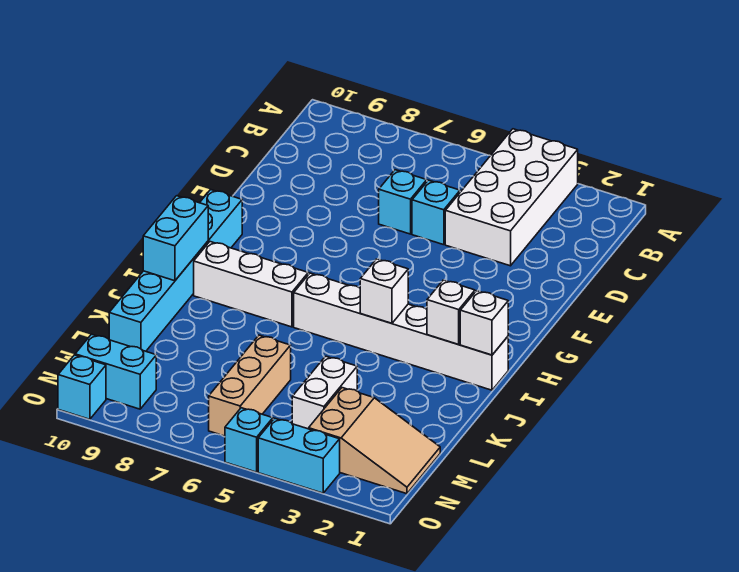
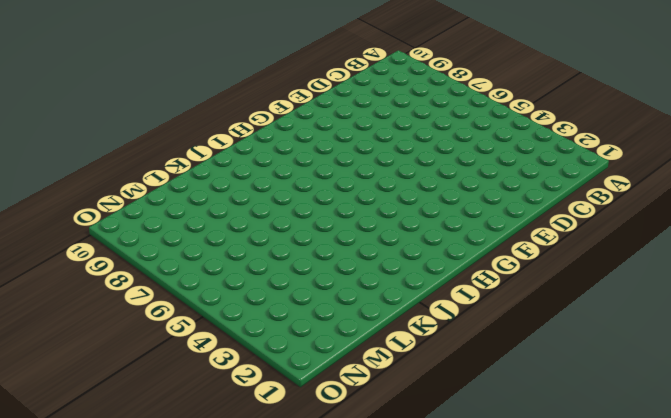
none -> white brick A3:D4 level 1
none -> cyan brick D5 level 1
none -> cyan brick D6 level 1

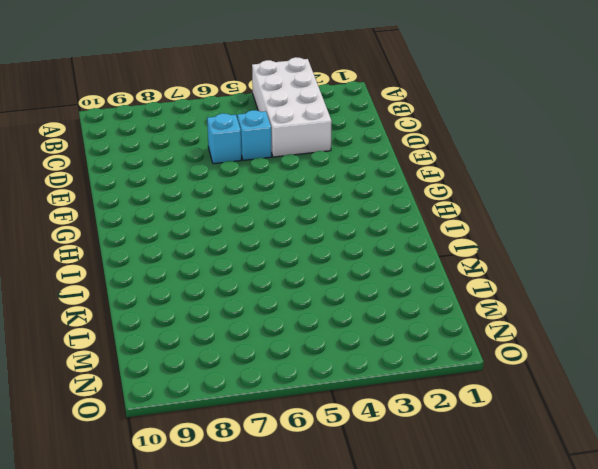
none -> cyan brick G10:L10 level 1
none -> white brick I1:I6 level 1
none -> white brick I7:I9 level 1

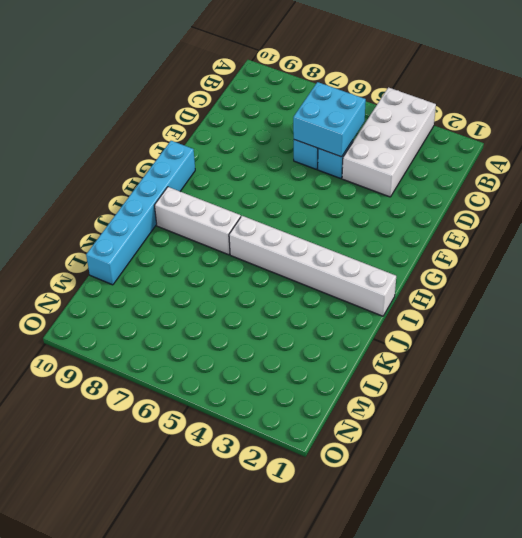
cyan brick C5:D6 level 2 -> none
none -> white brick L4:M4 level 1
none -> tan brick L6:N6 level 1
none -> tan slope M1:N3 level 1 top 3

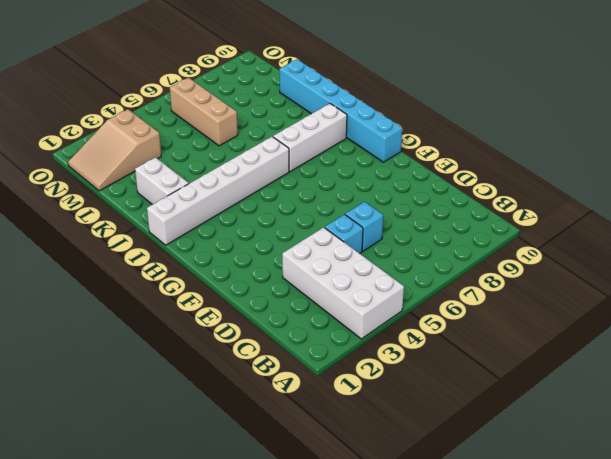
white brick J2:K2 level 1 -> white brick L4:M4 level 1
none -> cyan brick N9:N10 level 1
none -> cyan brick O3:O4 level 1
none -> cyan brick O5 level 1

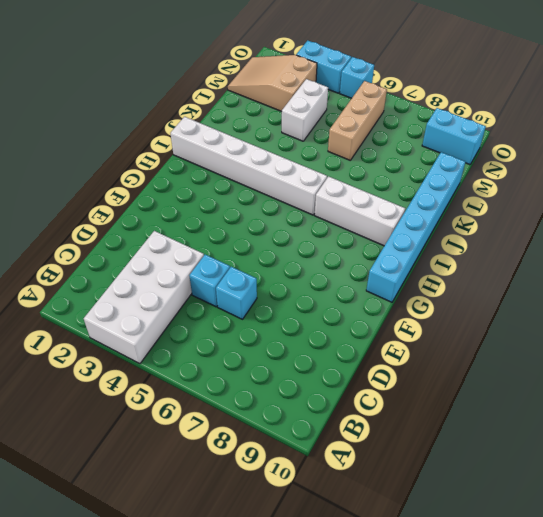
none -> cyan brick O10 level 1
none -> white brick I1 level 2
none -> white brick I2 level 2

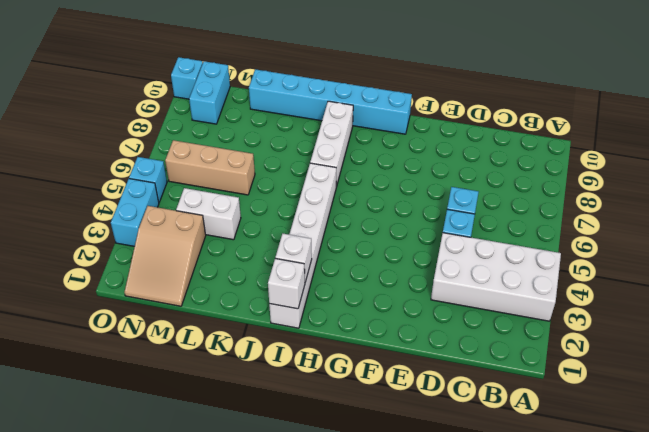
none -> white brick I4 level 2
none -> cyan brick I10:J10 level 2

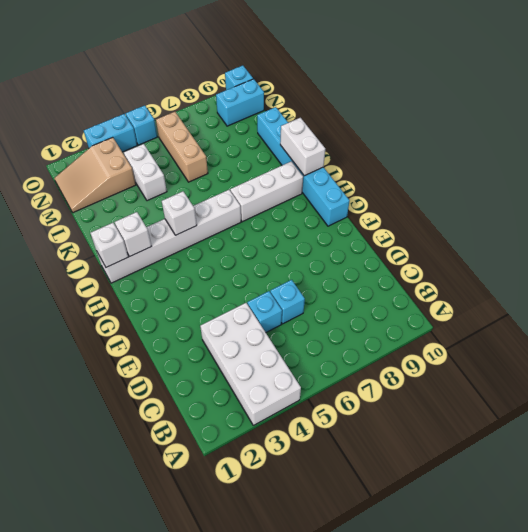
white brick I10:J10 level 2 -> cyan brick I10:J10 level 2

